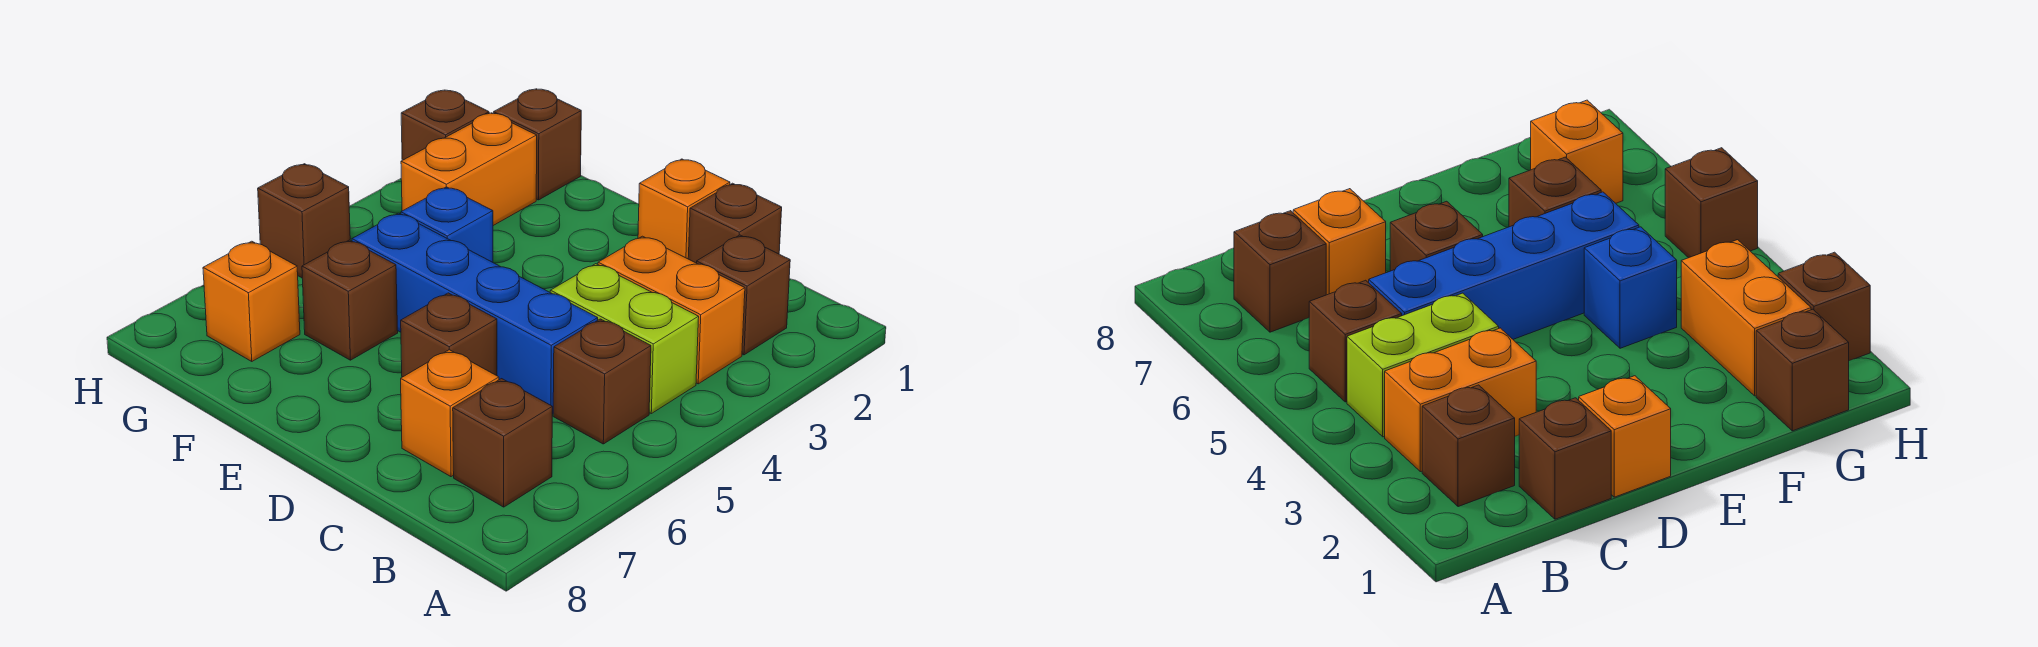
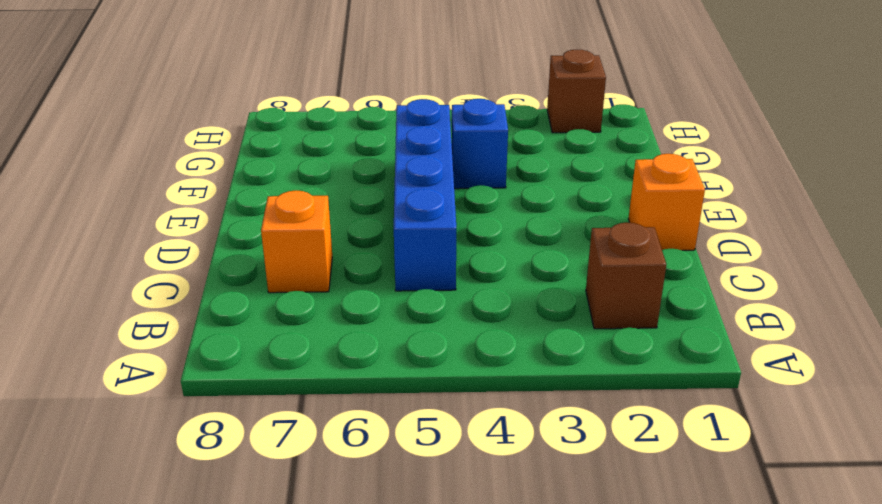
none -> orange brick B3:C3 level 1
none -> lime brick B4:C4 level 1
none -> brown brick B5 level 1

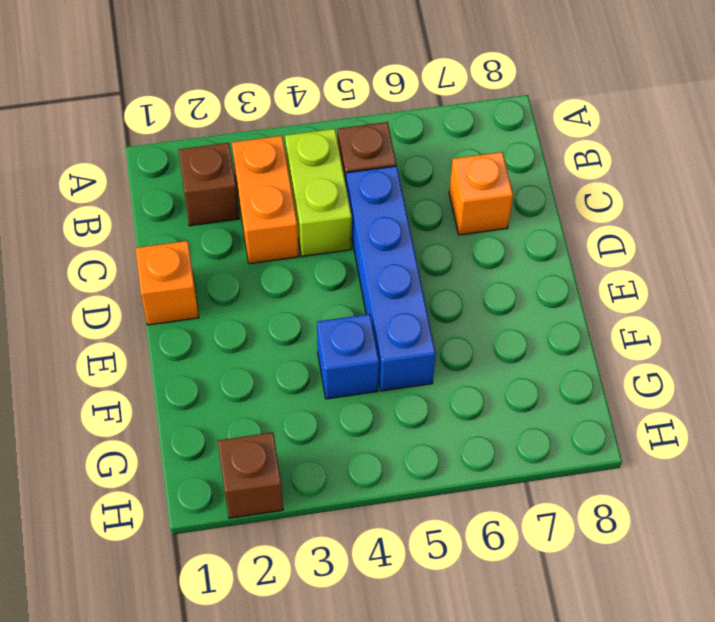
none -> brown brick B7 level 1
none -> brown brick C1 level 1
none -> brown brick D6 level 1

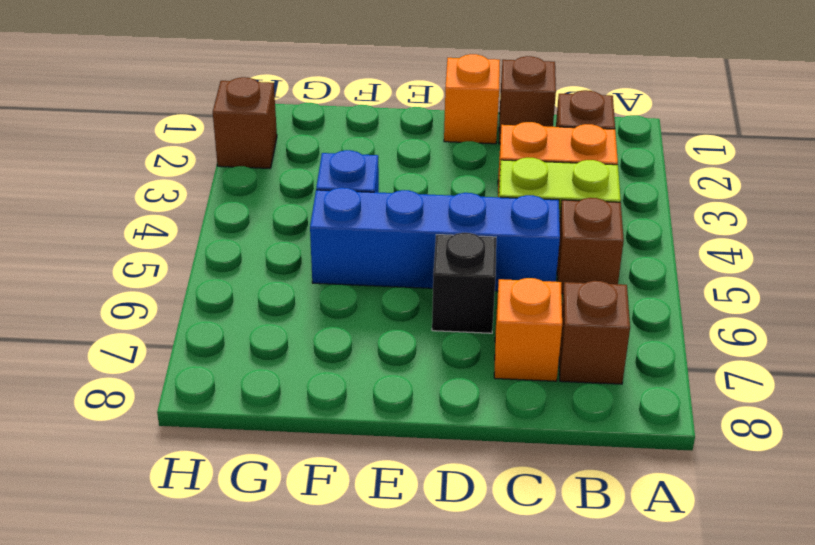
black brick D6 level 1 -> brown brick D6 level 1
none -> brown brick F6 level 1
none -> brown brick G1 level 1
none -> orange brick G2:G3 level 1

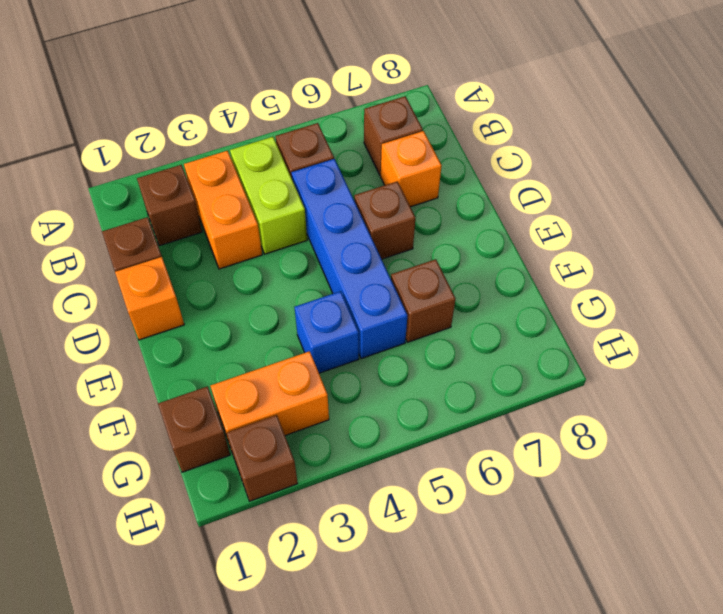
none -> orange brick G7 level 1
none -> brown brick H5 level 1

